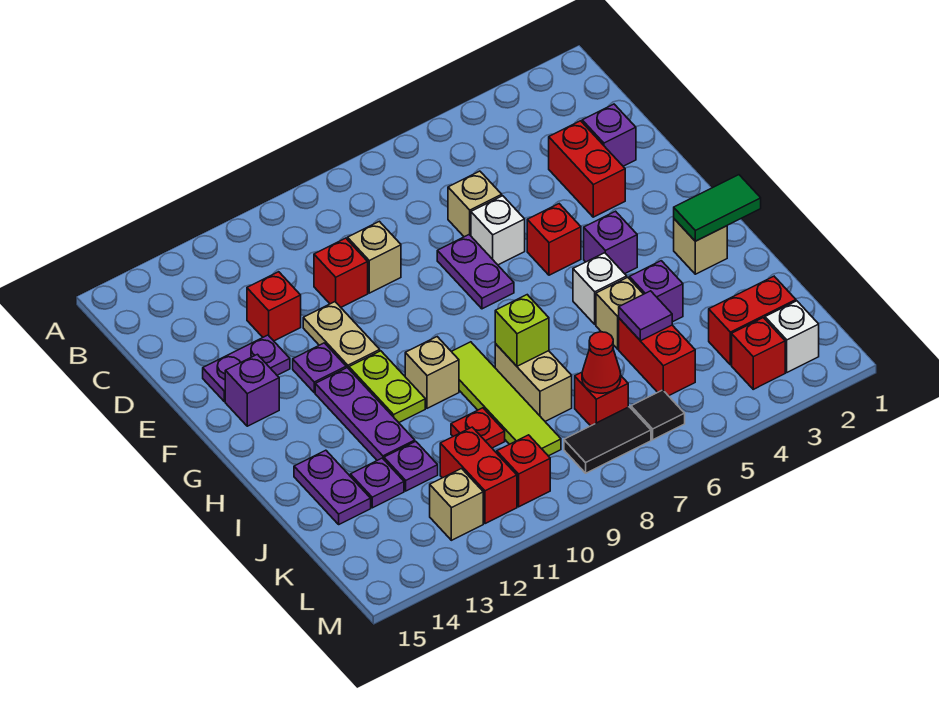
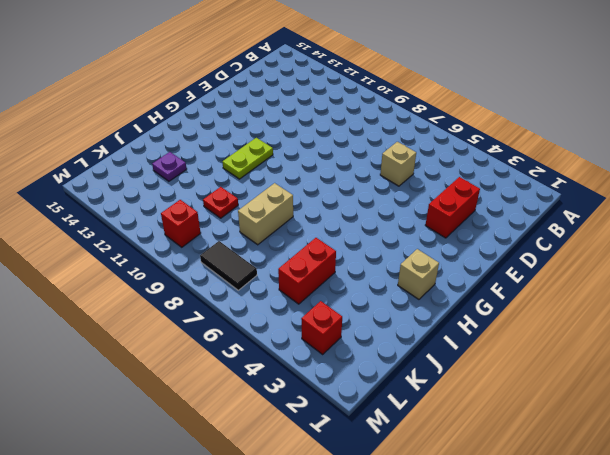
none -> purple brick D2 level 1
none -> tan brick D9 level 1
none -> red brick D10 level 1
none -> red brick D12 level 1

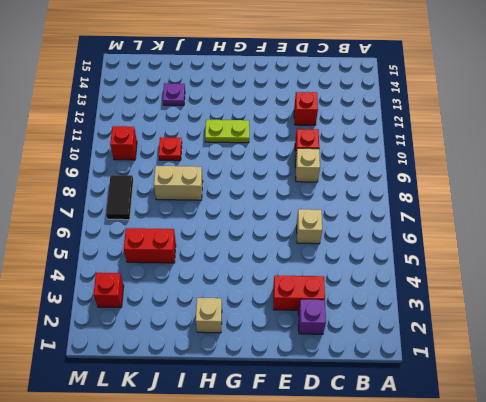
none -> white brick E6 level 1
none -> purple plate E7:F7 level 1
none -> tan plate E11:F11 level 1
none -> purple plate E13:E14 level 1

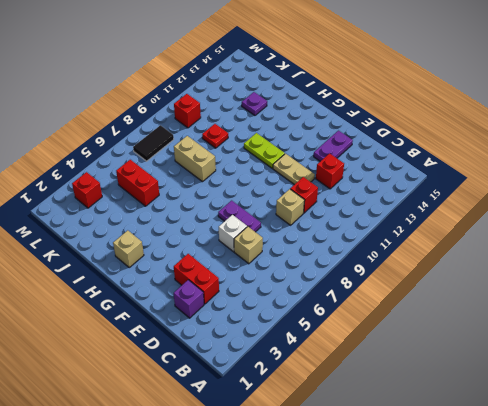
none -> red brick F5 level 1
none -> purple plate F12 level 1
none -> purple brick F14 level 1
none -> purple brick G4 level 1

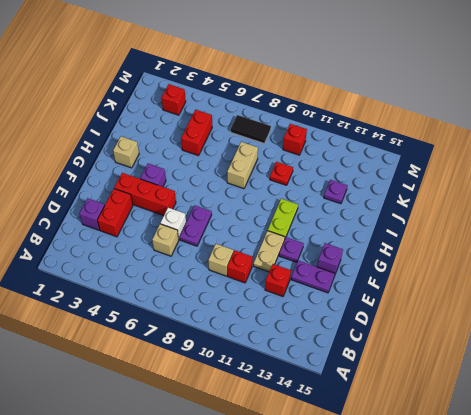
red brick F3:F5 level 1 -> red brick F5 level 1
none -> purple plate G12:I12 level 1
none -> white brick H5 level 1
none -> lime tile H9:K9 level 1
none -> tan brick H10 level 1

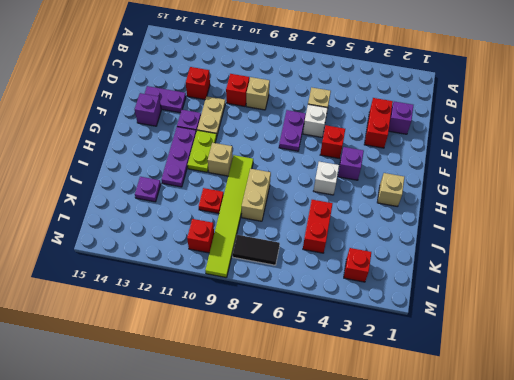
lime tile H9:M9 level 1 -> lime tile H9:K9 level 1
none -> purple brick I4 level 1
none -> tan brick I5 level 1
none -> purple plate I14:J14 level 1
none -> purple plate J12 level 1

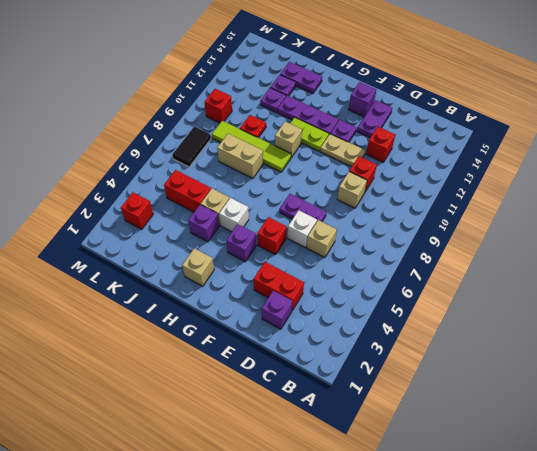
none -> red brick K2:K3 level 1
none -> red brick K7 level 1
none -> red brick K11:L11 level 1
none -> white brick L2 level 1

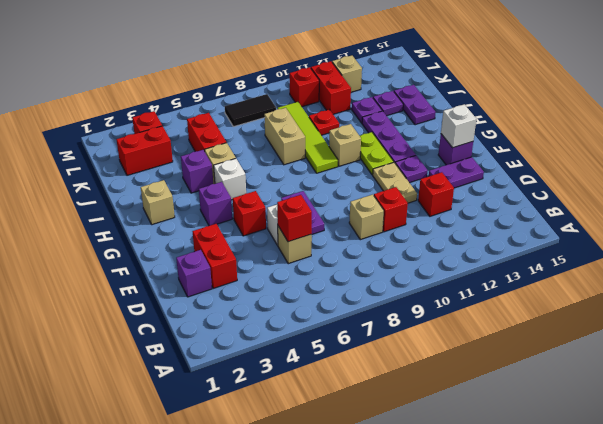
red brick D6 level 2 -> red brick K7 level 1
white brick F14 level 2 -> white brick L2 level 1
none -> black tile L6 level 1
none -> green tile H1:H2 level 2
none -> lime brick I8 level 2
none -> purple tile J5 level 2

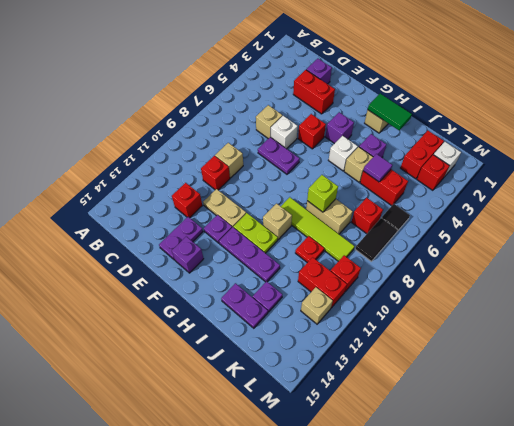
green tile H2:I2 level 2 -> green tile H1:H2 level 2
none -> purple plate J12 level 1
none -> red cone K7 level 2

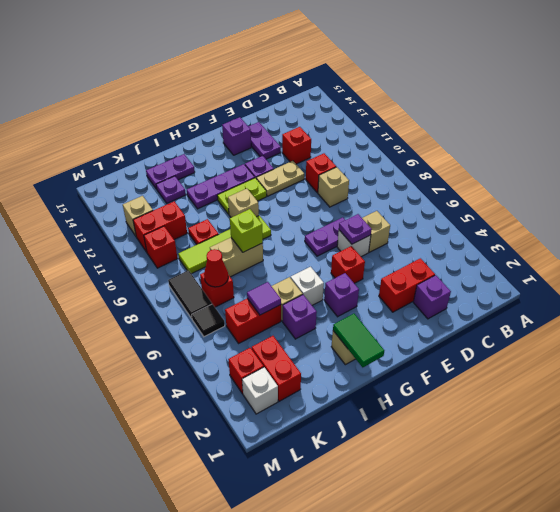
purple plate E6 level 2 -> purple plate J12 level 1

